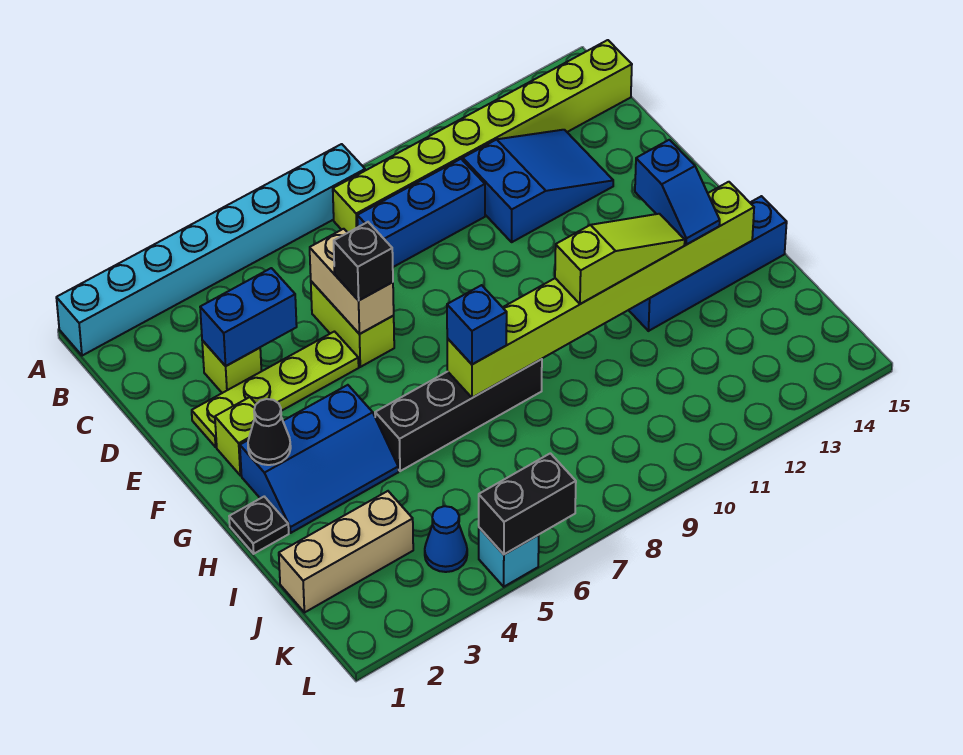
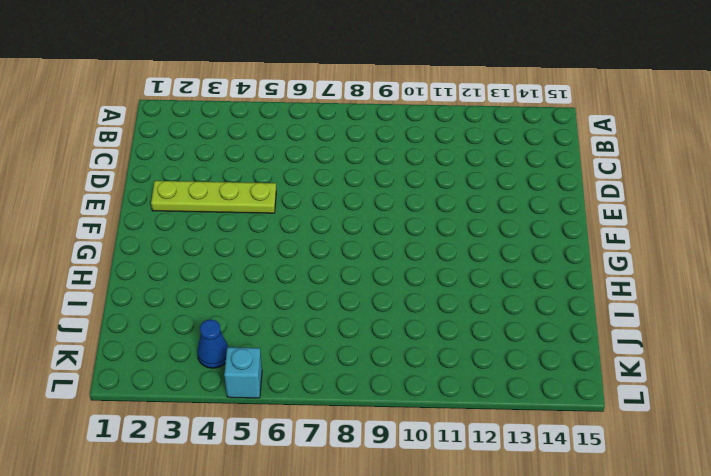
none -> cyan brick A1:A8 level 1
none -> lime brick B8:B15 level 1
none -> blue brick C8:C10 level 1

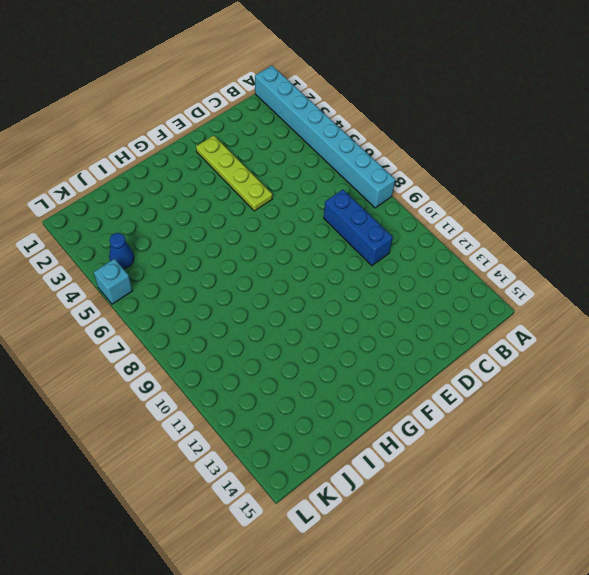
none -> lime brick B8:B15 level 1
none -> blue slope C11:D13 level 1 top 11
none -> lime brick D3 level 1

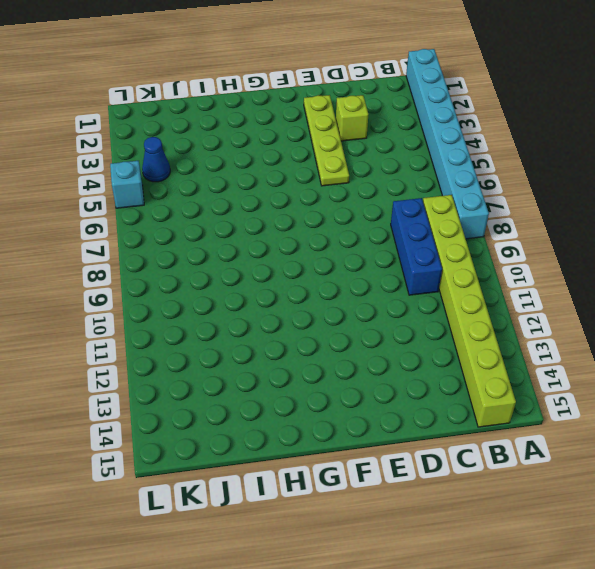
none -> blue slope C11:D13 level 1 top 11
none -> lime brick D6:E6 level 1
none -> lime brick F2 level 1

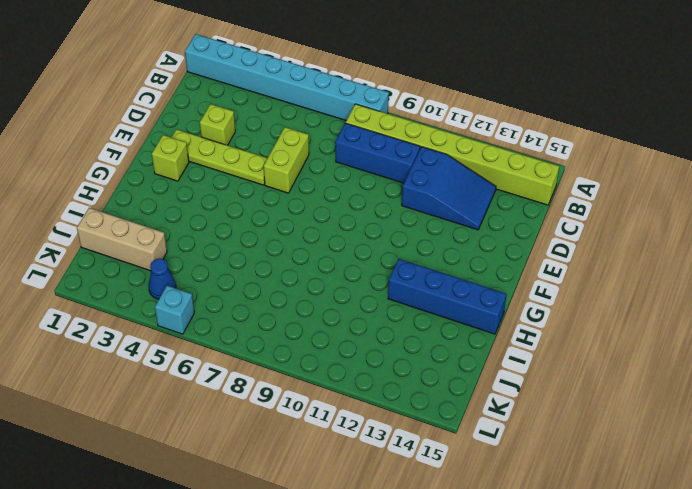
none -> blue slope G2:H4 level 1 top G
none -> black plate H1 level 1
none -> black brick H5:H8 level 1

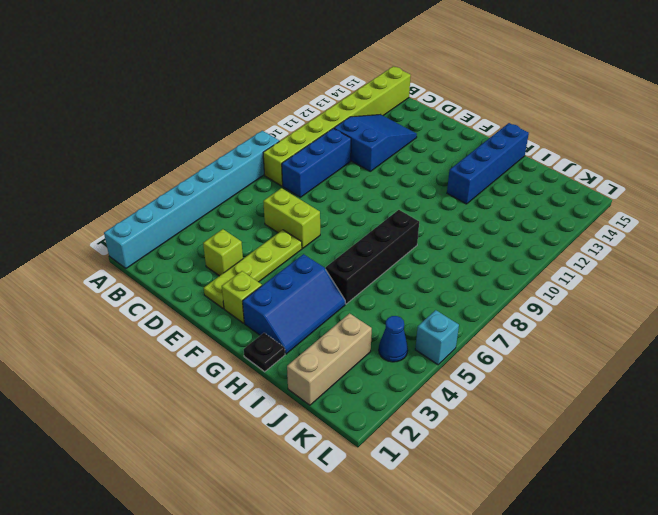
none -> blue brick D3:D4 level 2
none -> tan brick D6:E6 level 2
none -> black cone G2 level 2

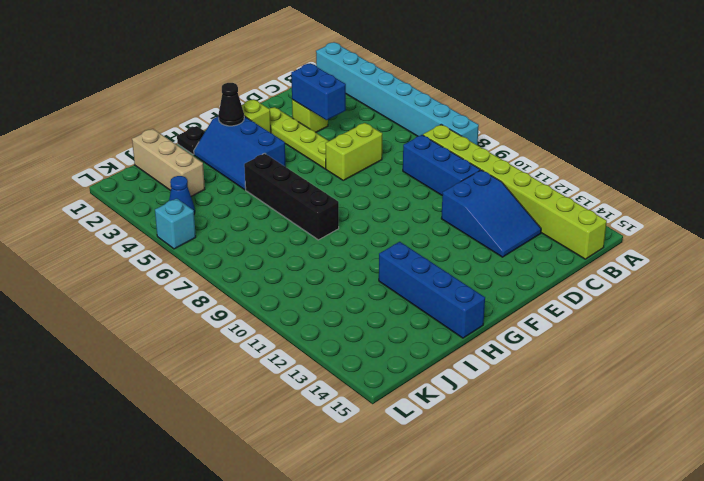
none -> tan brick D6:E6 level 2
none -> lime brick H7:H14 level 2
none -> black brick L5:L6 level 2

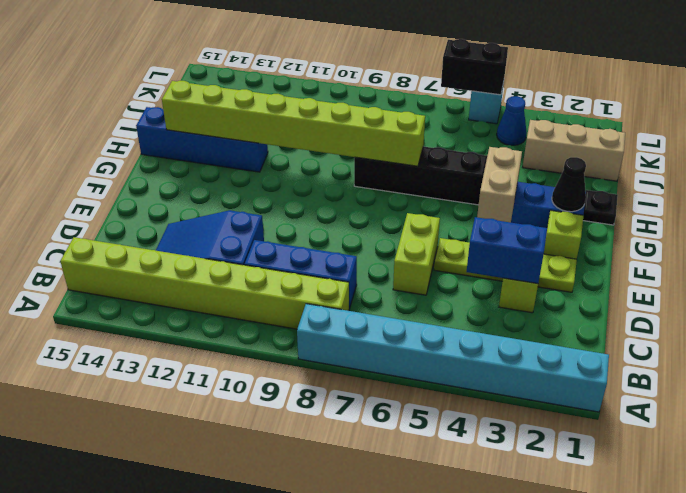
tan brick F4:G4 level 2 -> tan brick D6:E6 level 2
none -> black brick E6 level 3
none -> blue slope G13:H13 level 3 top G
none -> blue brick H7 level 3

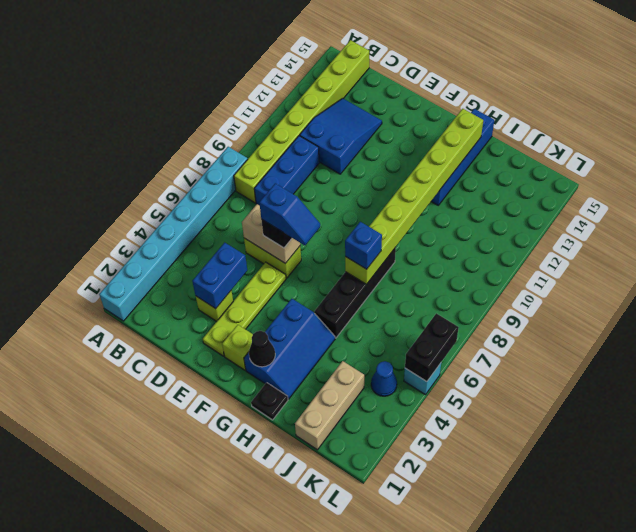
blue slope E6:F6 level 4 top E -> blue slope G13:H13 level 3 top G
none -> lime slope H10:H12 level 3 top 10

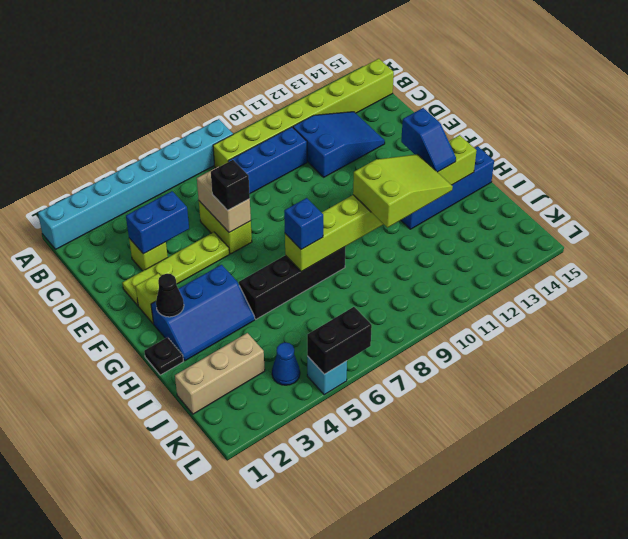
lime slope H10:I12 level 3 top 10 -> lime slope H10:H12 level 3 top 10

